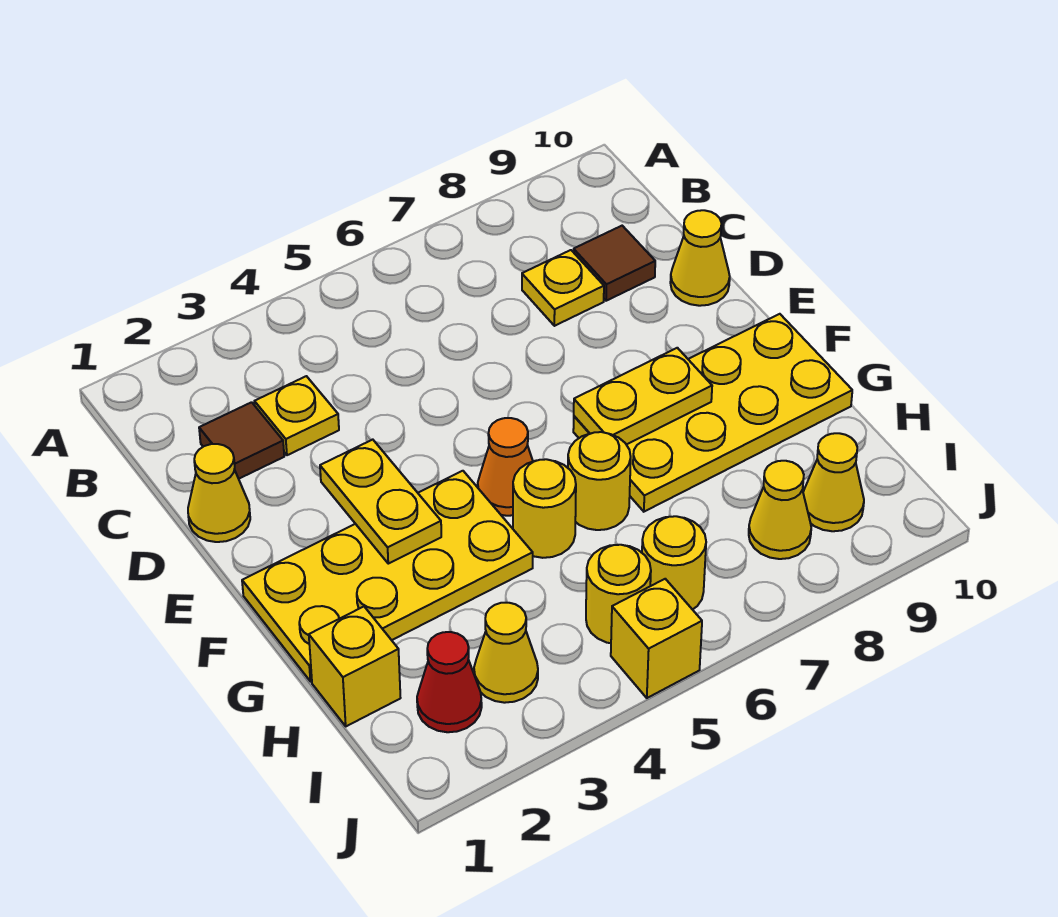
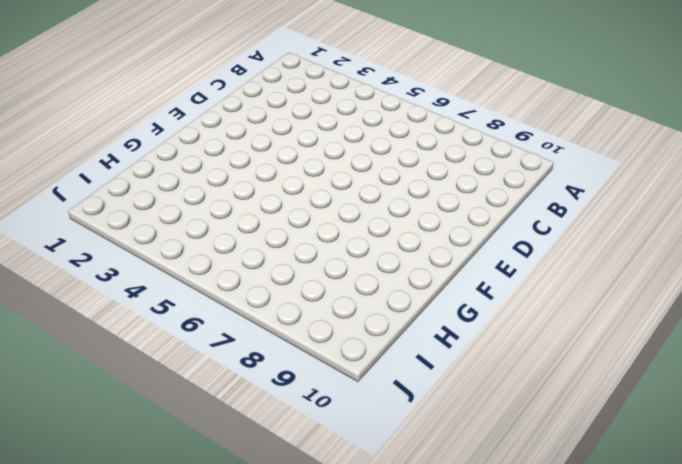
none -> brown tile C2 level 1
none -> yellow plate C3 level 1
none -> yellow plate C8 level 1

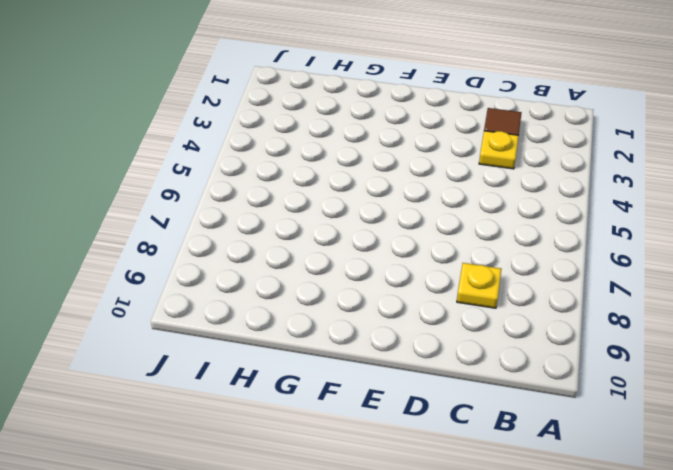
none -> brown tile C9 level 1
none -> yellow cone D1 level 1
none -> yellow cone D10 level 1

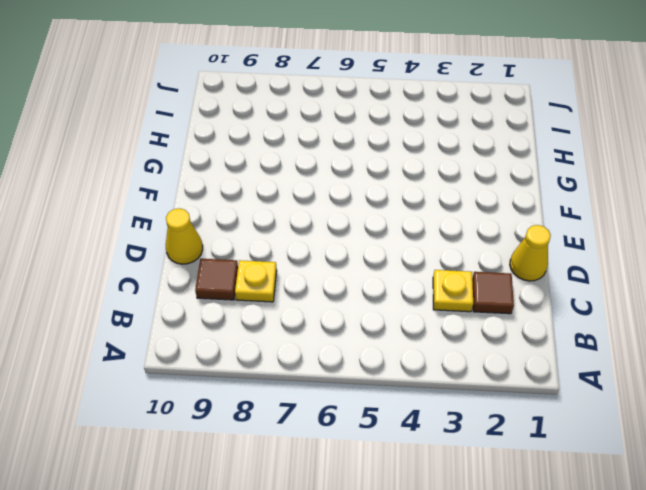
none -> yellow plate F1:G4 level 1
none -> orange cone F5 level 1
none -> yellow plate F7:G10 level 1

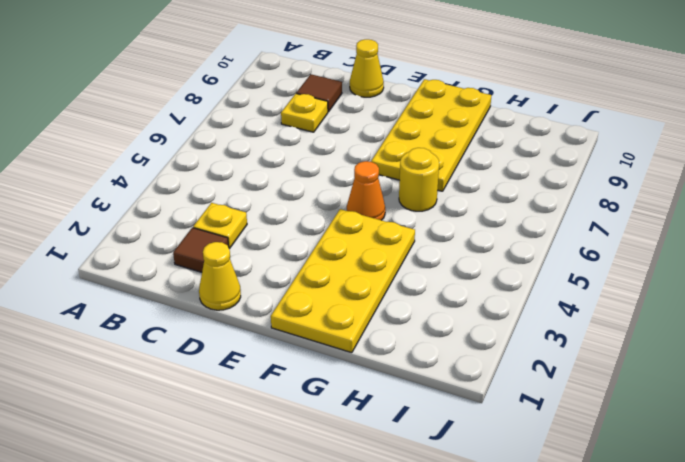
none -> yellow round brick G5 level 1
none -> yellow brick H1 level 1
none -> red cone I2 level 1

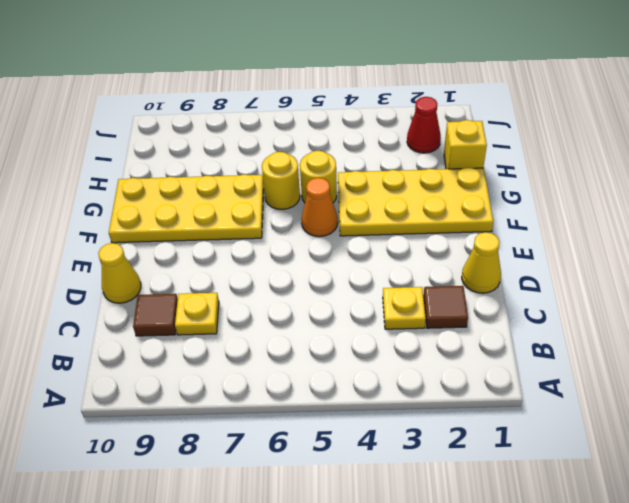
none -> yellow cone I3 level 1
none -> yellow round brick I5 level 1
none -> yellow round brick I6 level 1

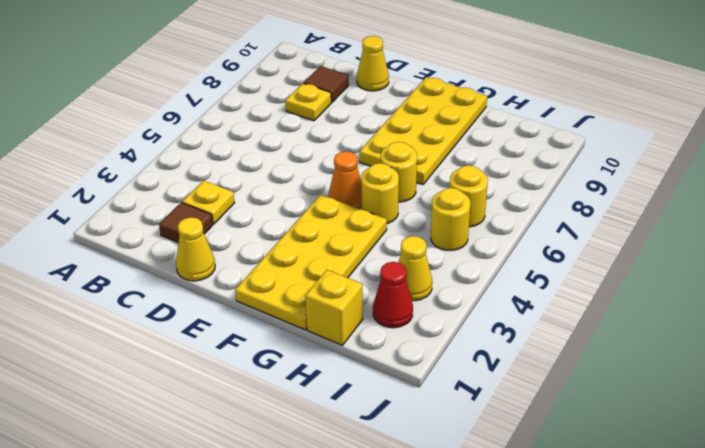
none -> yellow cone I8 level 1
none -> yellow cone I9 level 1
none -> yellow brick J5 level 1

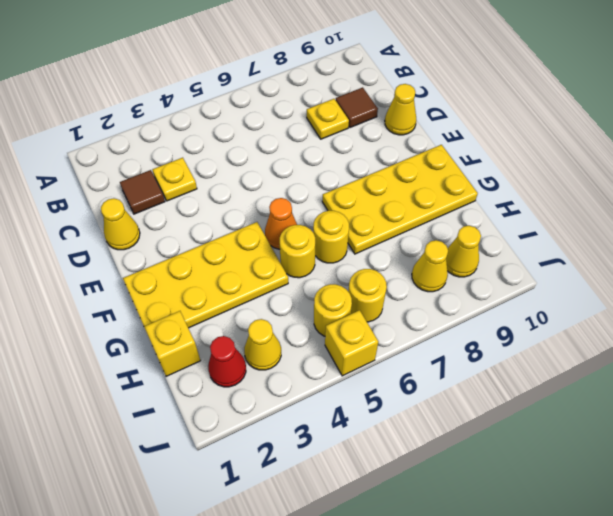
none -> yellow plate E3:F3 level 2
none -> yellow plate F7:F8 level 2

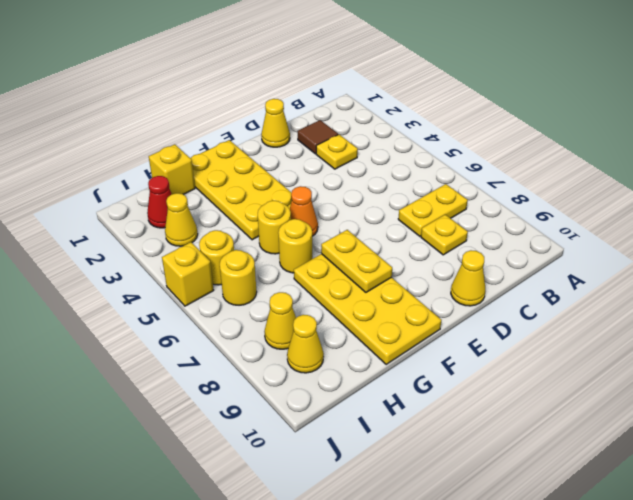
yellow plate B7:C7 level 1 -> yellow plate E3:F3 level 2
none -> brown tile C9 level 1

